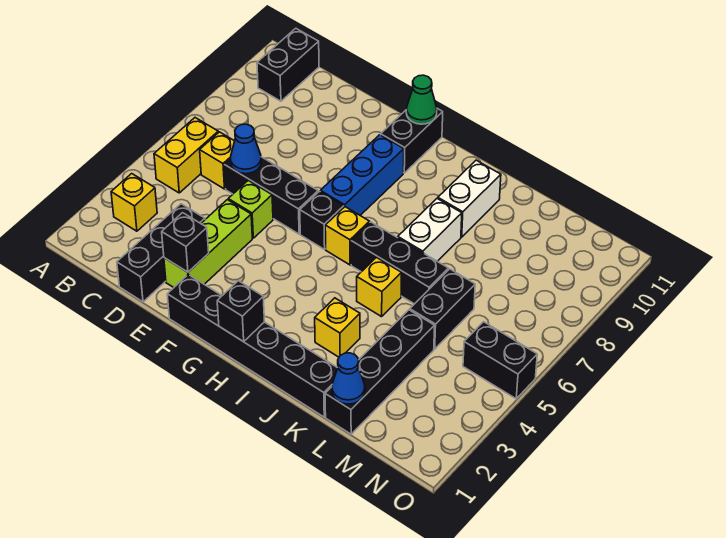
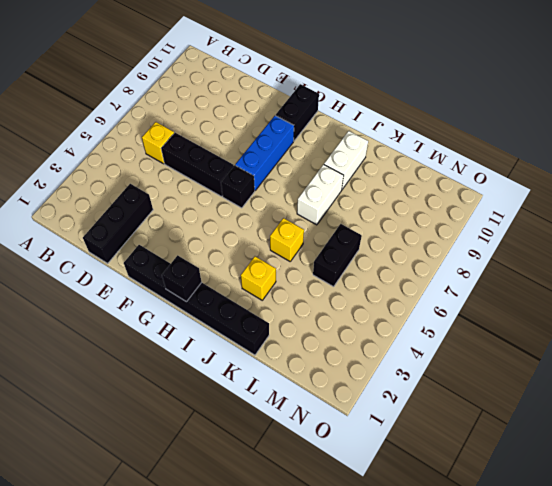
none -> yellow brick B3 level 1
none -> yellow brick B5:B6 level 1
none -> black brick B10:B11 level 1

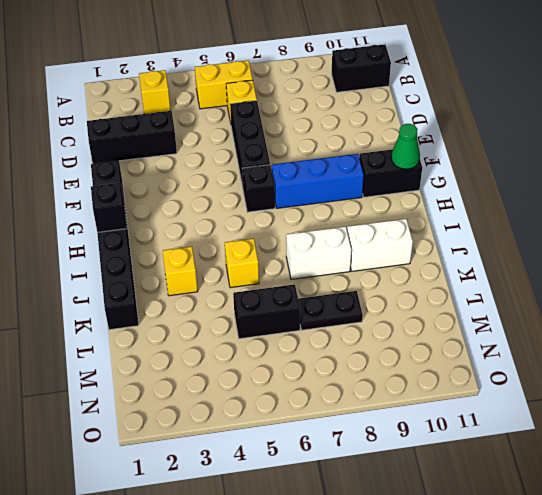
black plate L7:L8 level 1 -> none
none -> lime brick E2:E4 level 1
none -> lime brick E5 level 1
none -> yellow brick H6 level 1

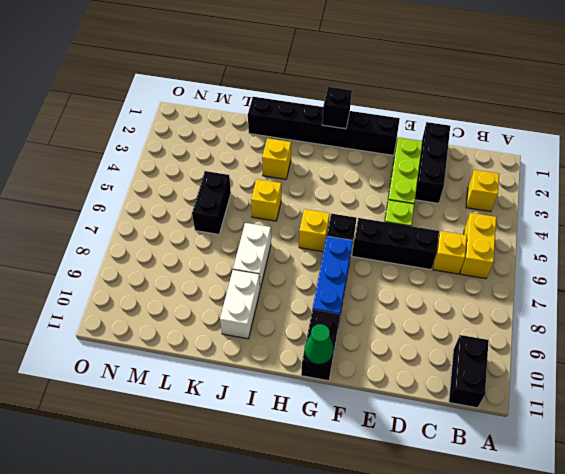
none -> black brick I6:K6 level 1
none -> black brick L1:L4 level 1
none -> black brick N5:O5 level 1

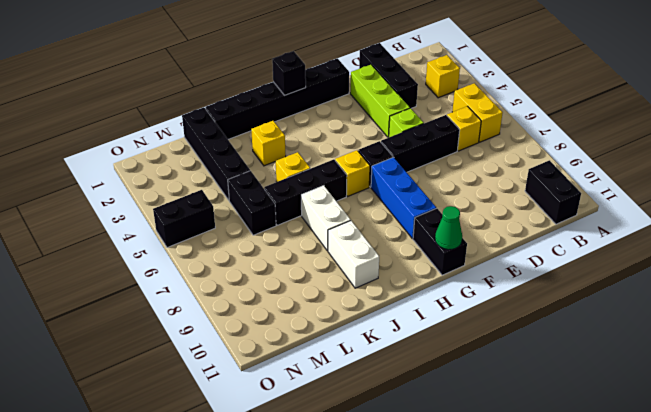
none -> blue cone D6 level 2
none -> black brick E2 level 2
none -> blue cone L1 level 2

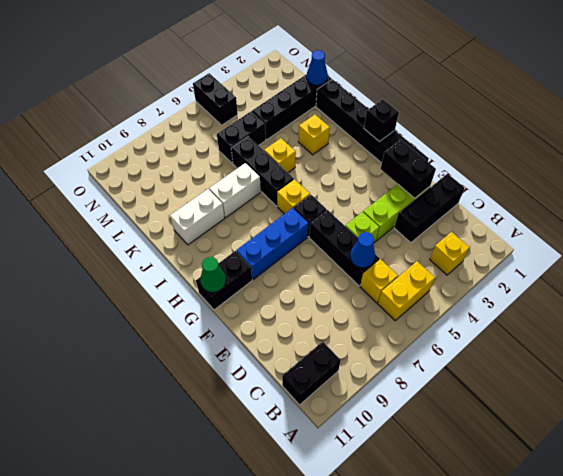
black brick E2:F2 level 2 -> black brick E2 level 2

